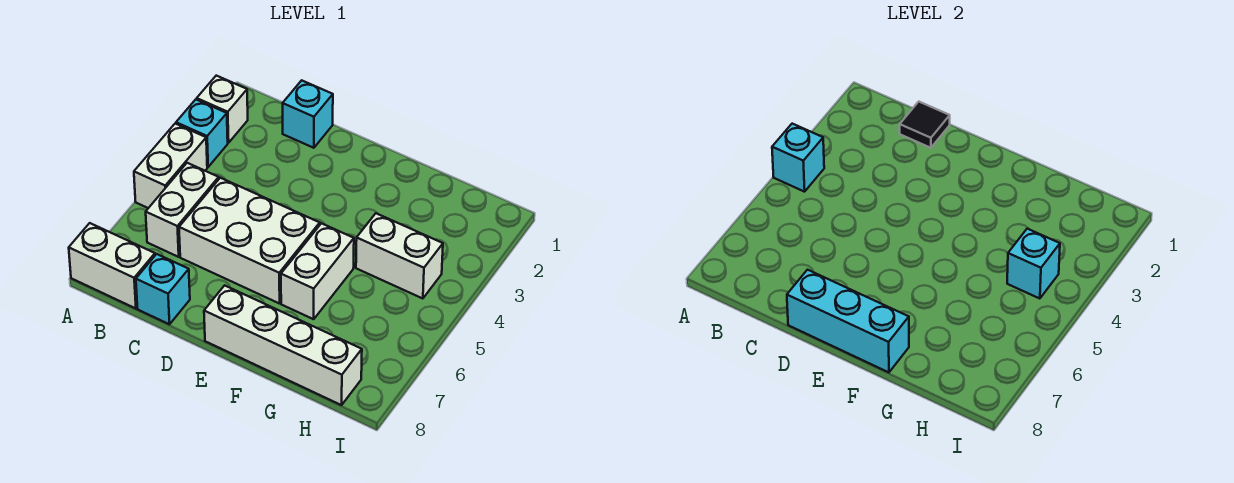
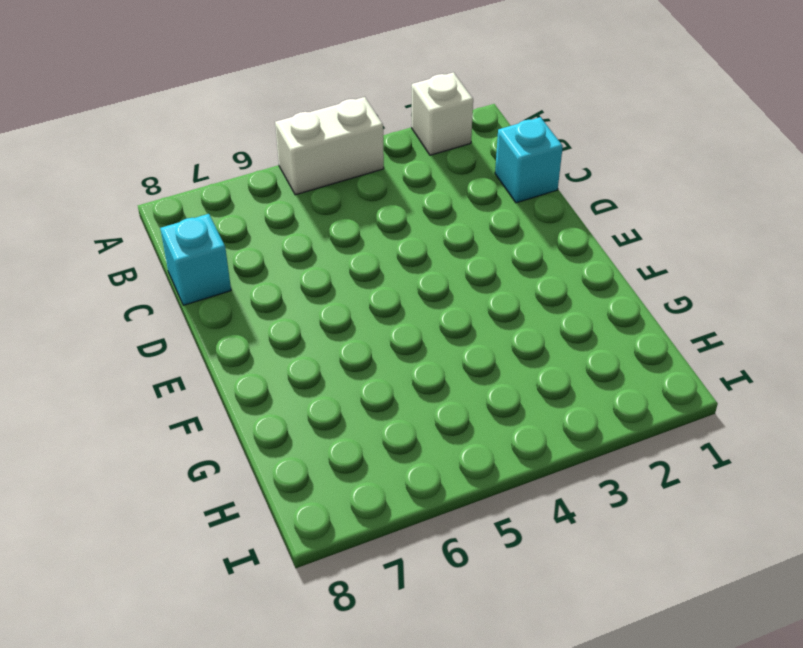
none -> cyan brick A3 level 1
none -> white brick A8:B8 level 1
none -> white brick B5:B6 level 1

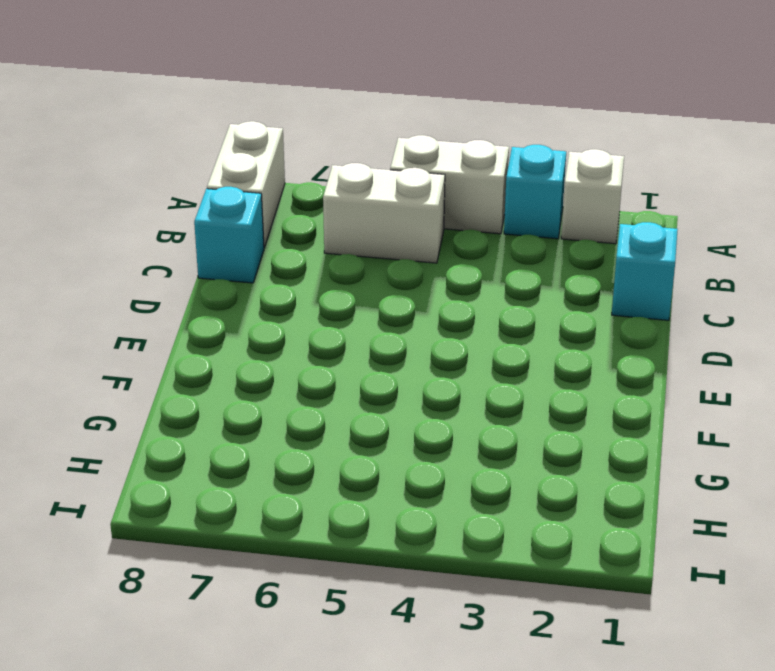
none -> white brick C5:E6 level 1
none -> white brick E8:H8 level 1
none -> white brick F5:F6 level 1

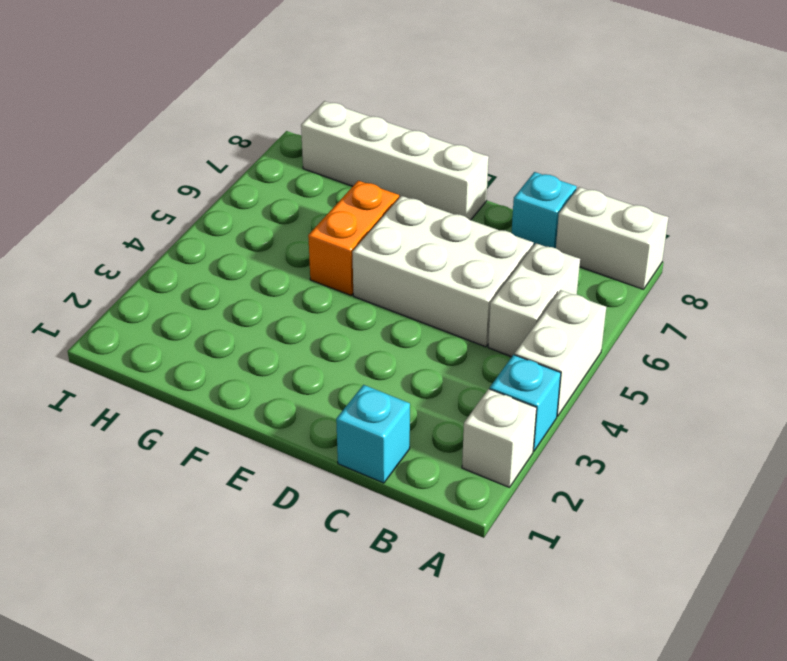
orange brick F5:F6 level 1 -> white brick F5:F6 level 1
none -> white brick G4:H4 level 1
none -> cyan brick A4 level 2
none -> black tile C1 level 2

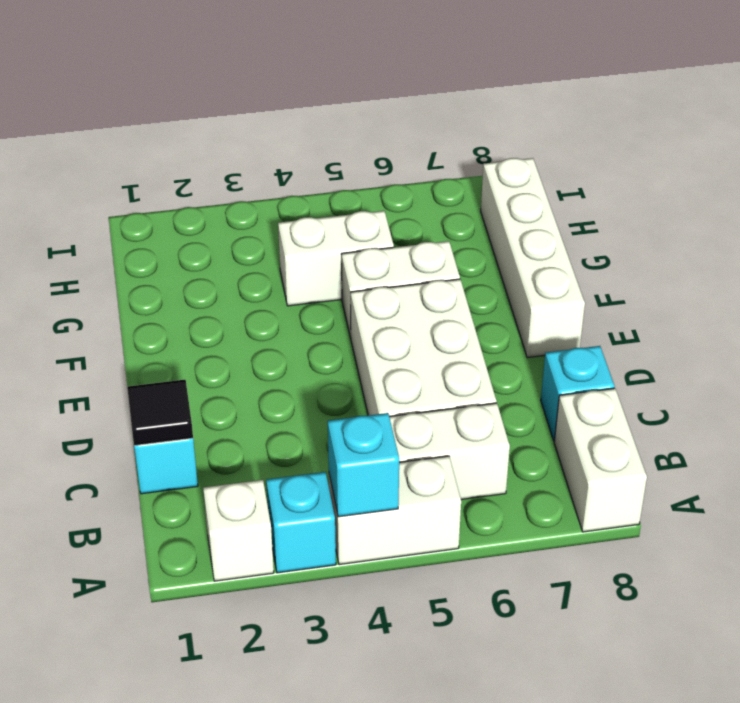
white brick G4:G5 level 1 -> white brick G4:H4 level 1
none -> cyan brick D8:F8 level 2
none -> cyan brick H4 level 2

